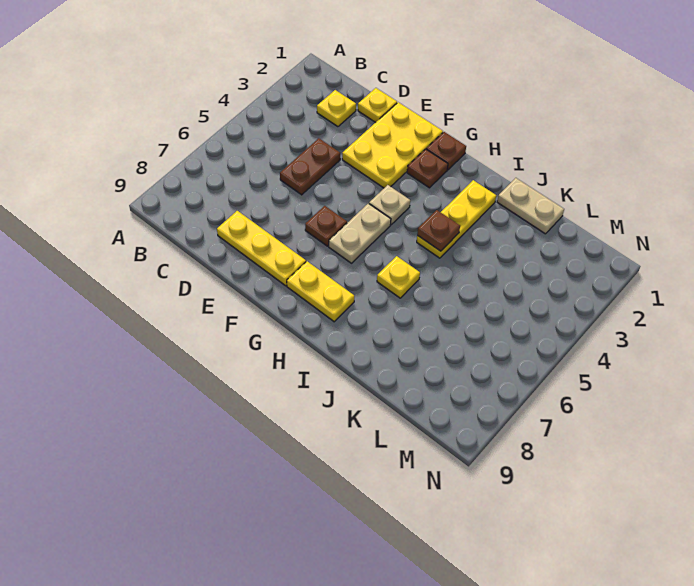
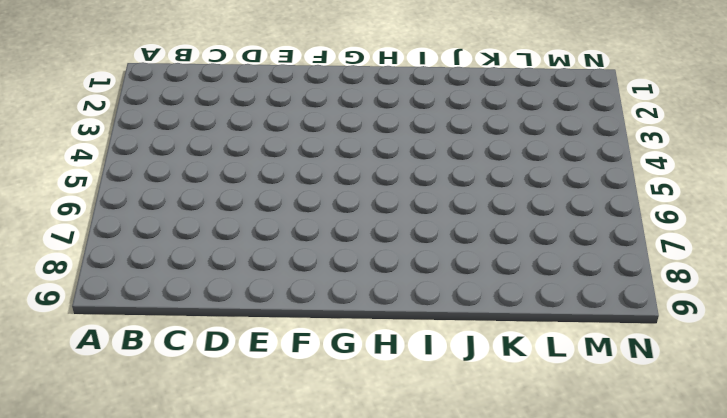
none -> yellow plate C2 level 1
none -> yellow plate D1 level 1
none -> brown plate D4:D5 level 1

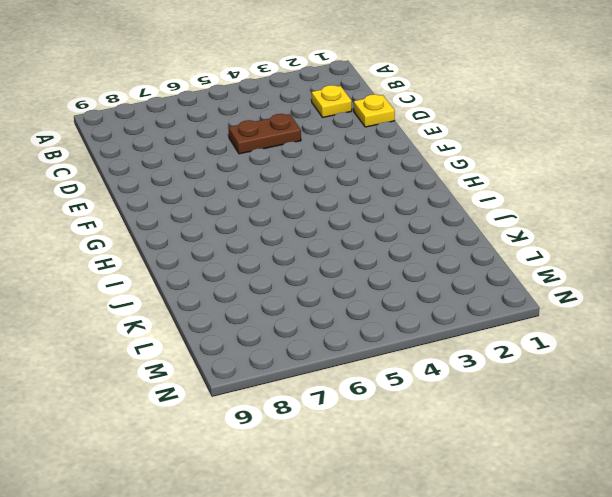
none -> yellow plate D8:F8 level 1
none -> yellow plate E1:F3 level 1
none -> brown plate F6 level 1

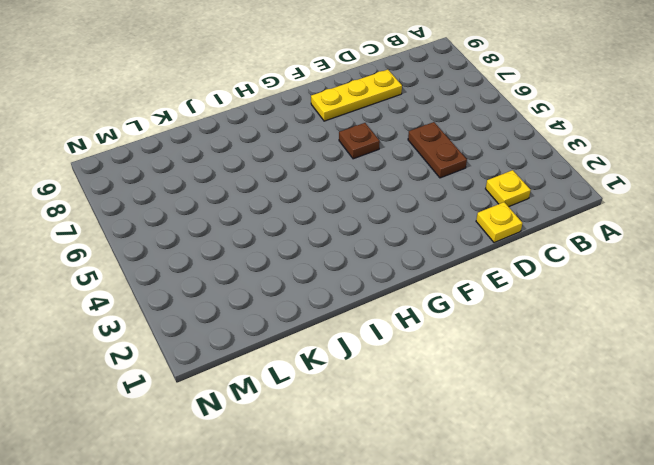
none -> yellow plate E1:F3 level 1
none -> brown plate G1 level 1
none -> brown plate G2 level 1

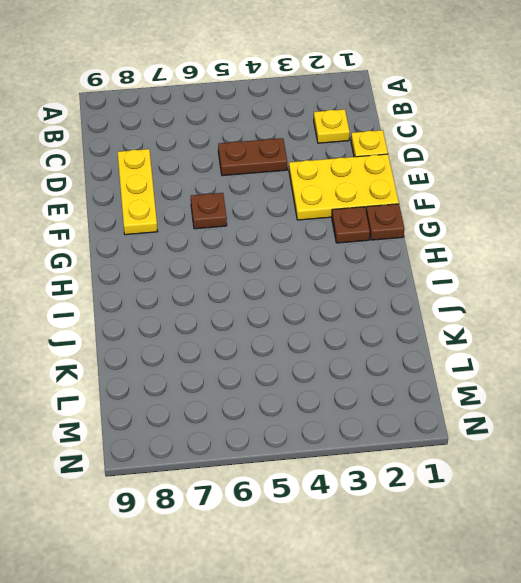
none -> tan plate G4 level 1
none -> tan plate G5:G6 level 1
none -> yellow plate G8:H8 level 1

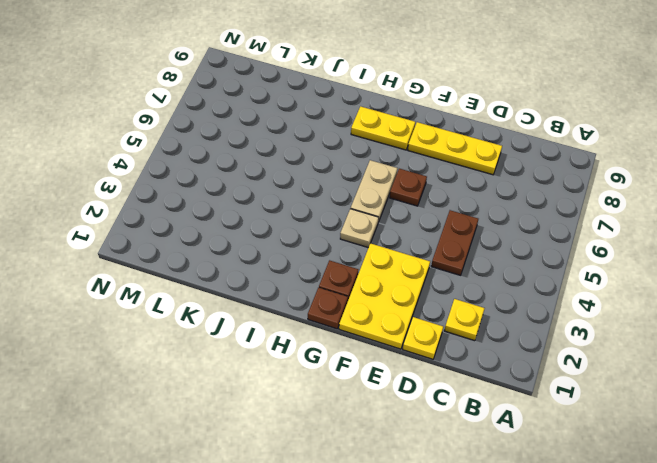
none -> yellow plate I2:I4 level 1
none -> yellow plate I6 level 1
none -> tan plate J1:K1 level 1

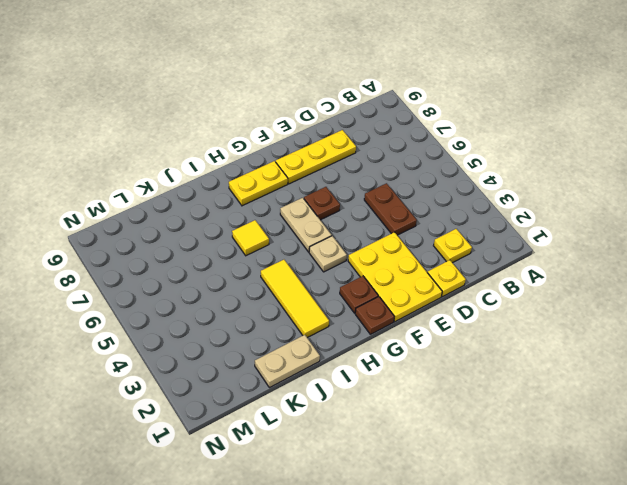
yellow tile I2:I4 level 1 -> yellow plate I2:I4 level 1
yellow tile I6 level 1 -> yellow plate I6 level 1
none -> brown plate I4 level 2

